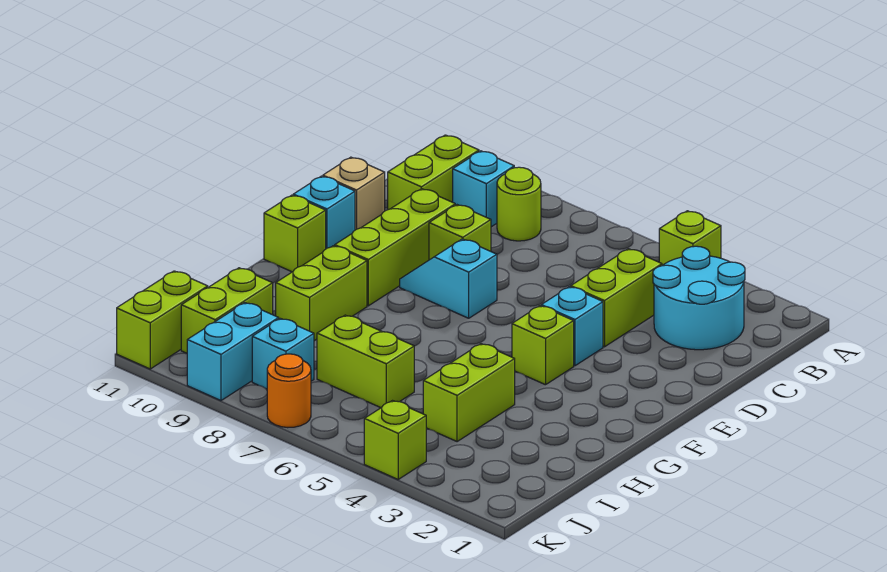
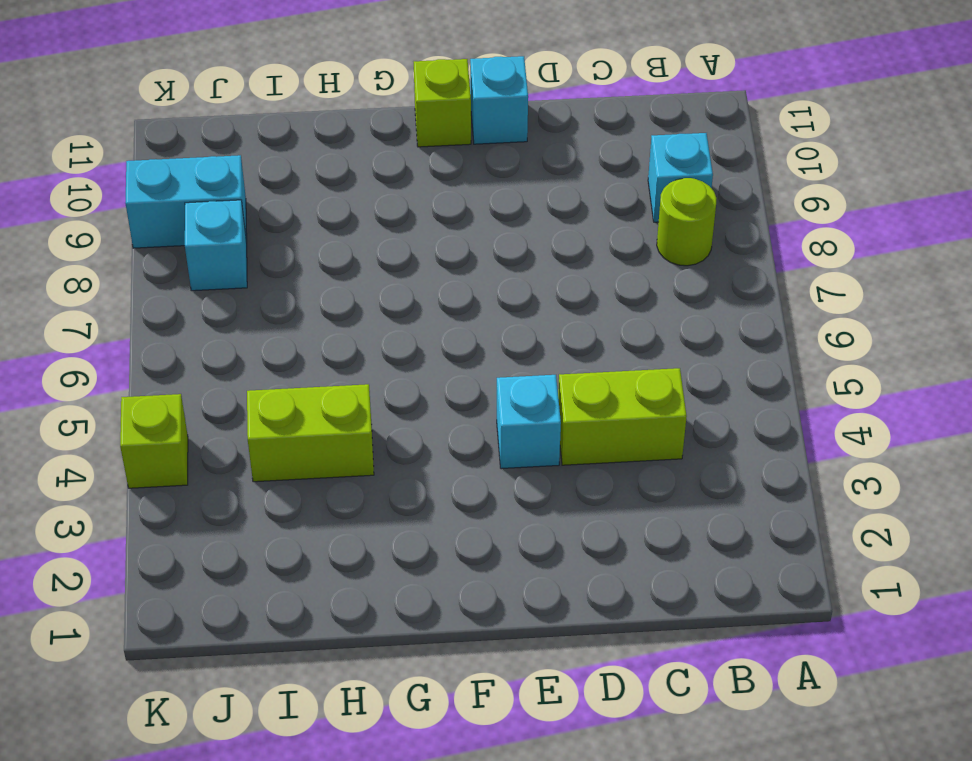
none -> lime brick A4 level 1
none -> cyan round brick B2:C3 level 1
none -> lime brick B10:C10 level 1

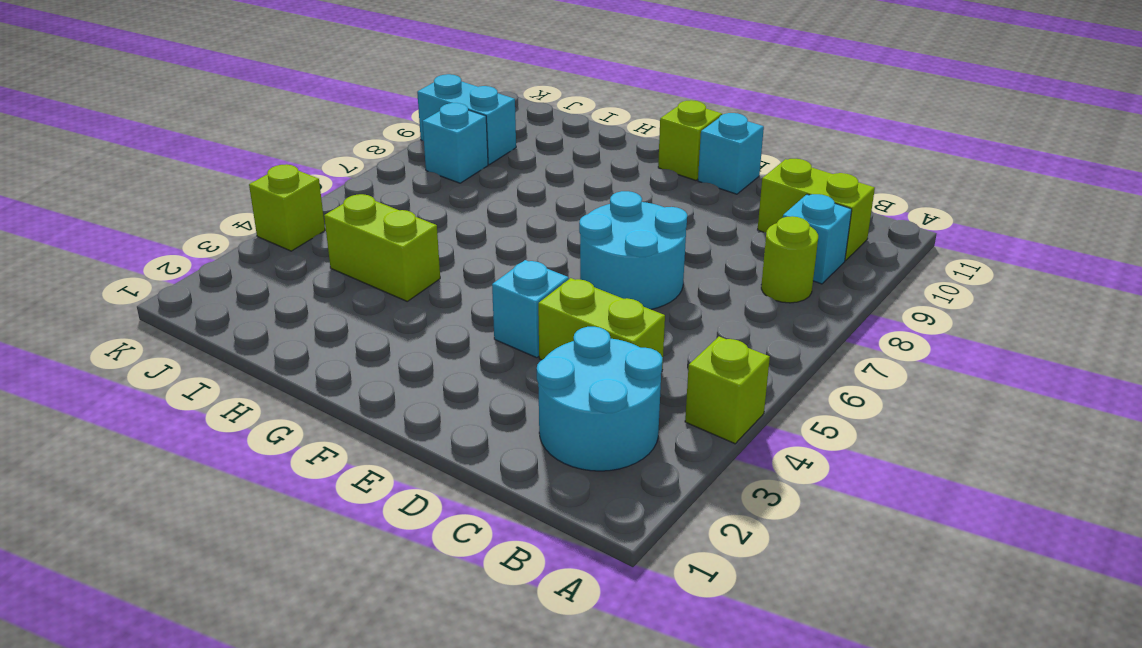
cyan round brick D6:E7 level 1 -> cyan slope E7:E8 level 1 top 7
none -> lime brick D8 level 1
none -> lime brick D9:F9 level 1
none -> tan brick D11 level 1

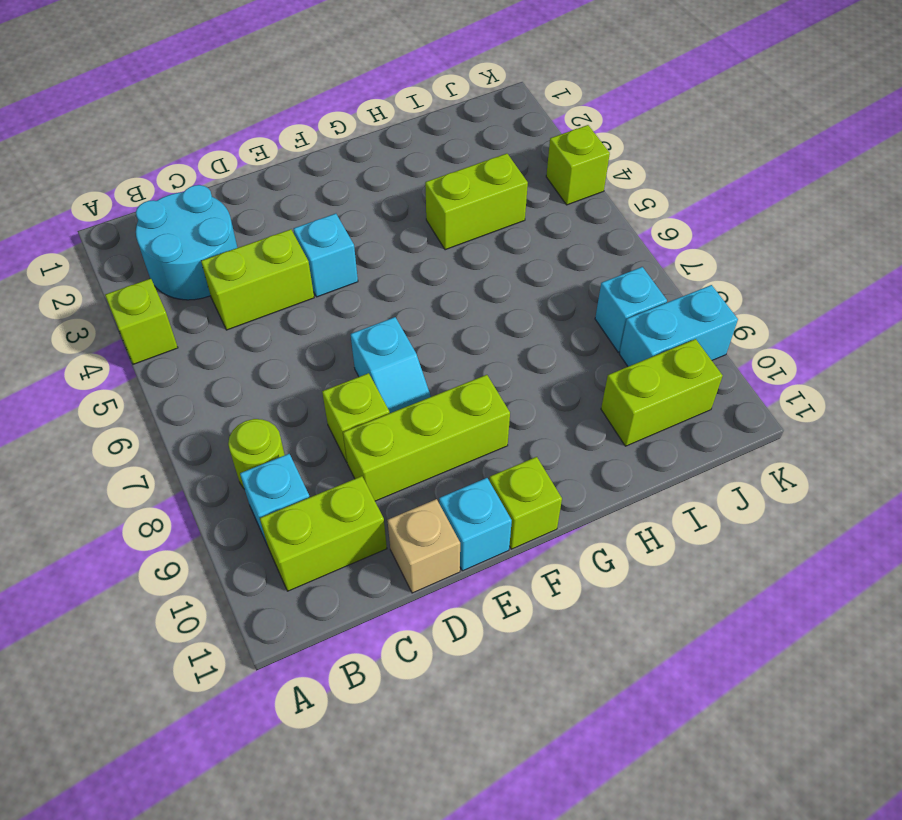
none -> lime brick F4 level 1
none -> lime brick G9:H9 level 1
none -> lime brick I6:I7 level 1

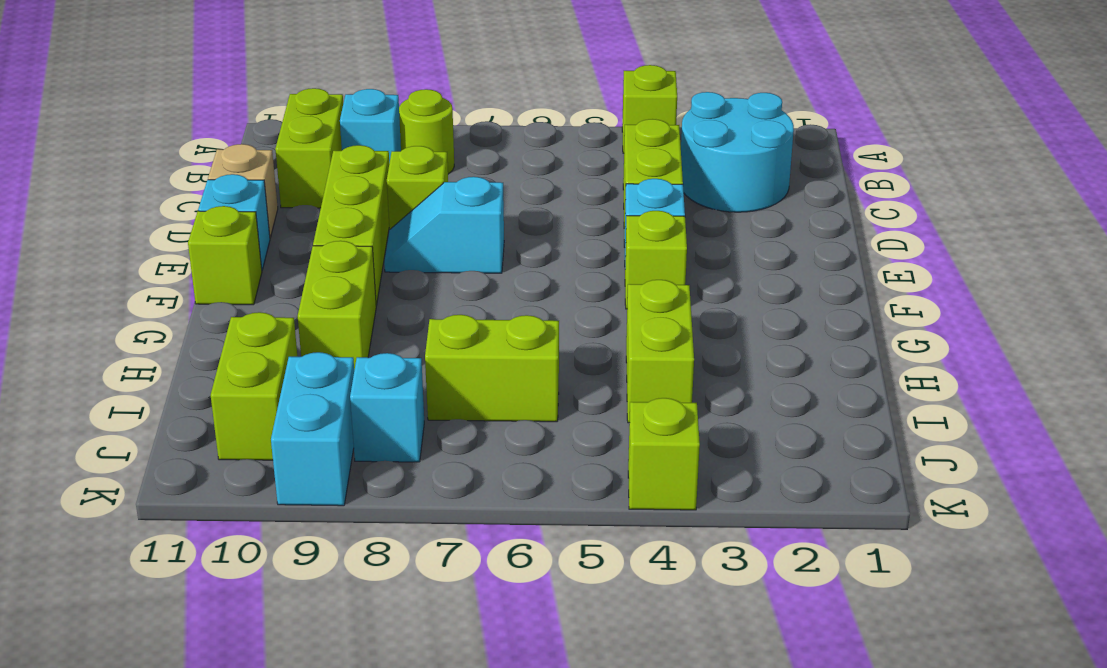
none -> lime brick J11:K11 level 1
none -> orange round brick K7 level 1

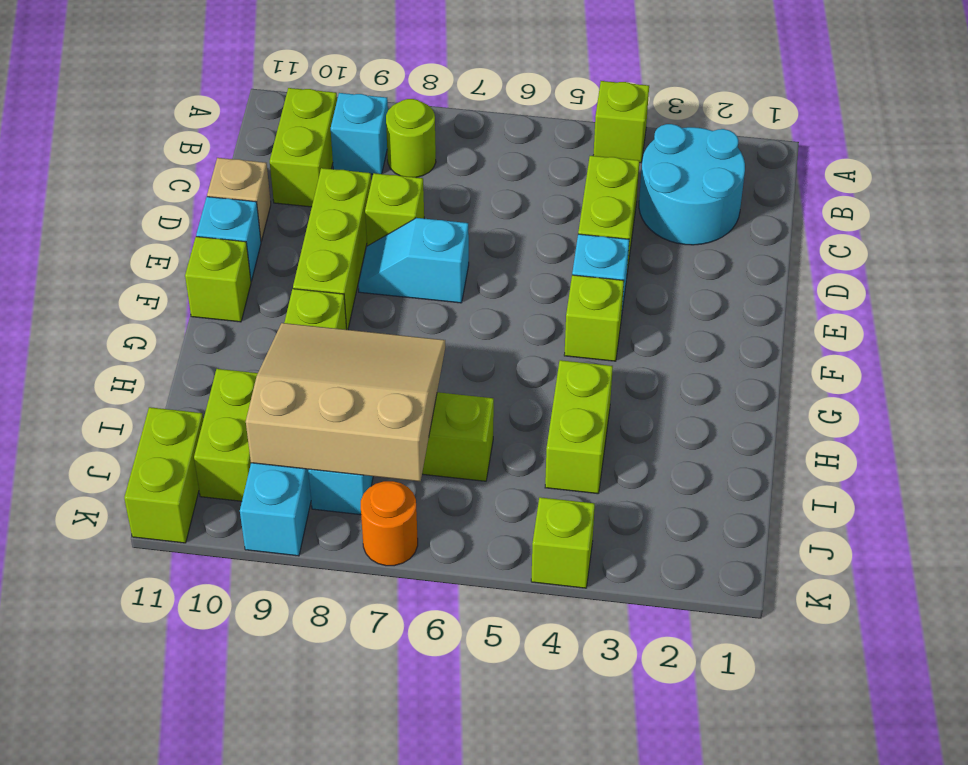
tan slope H7:J9 level 2 top J -> none

